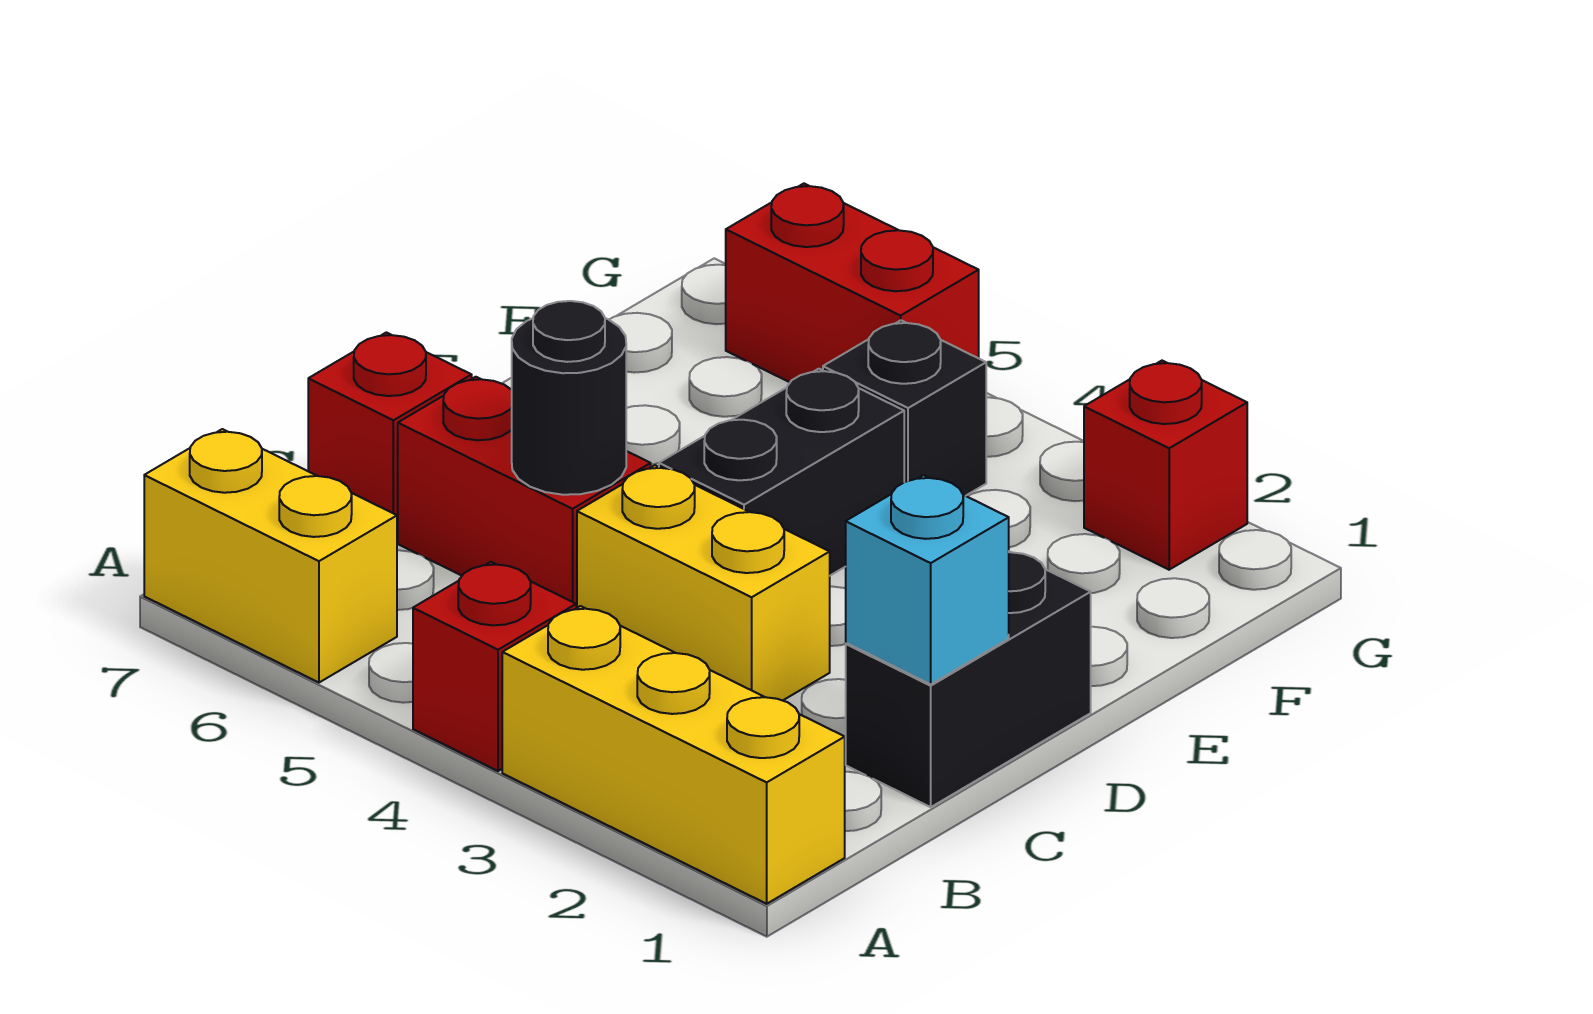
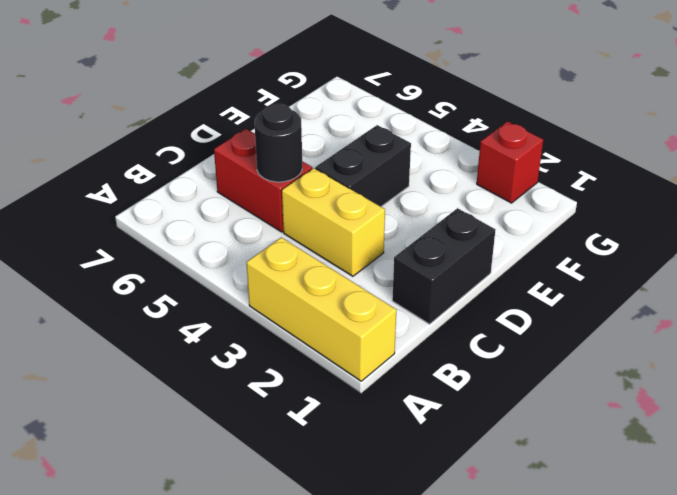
none -> red brick A4 level 1
none -> yellow brick A6:A7 level 1
none -> red brick C7 level 1

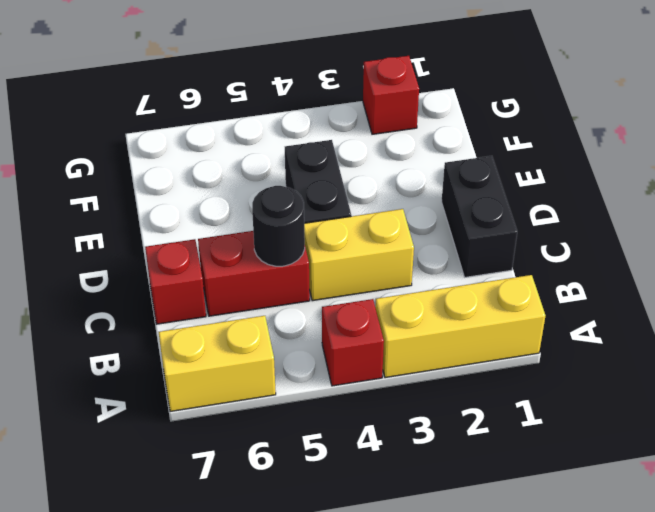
none -> black brick F4 level 1
none -> red brick G5:G6 level 1
none -> cyan brick C1 level 2

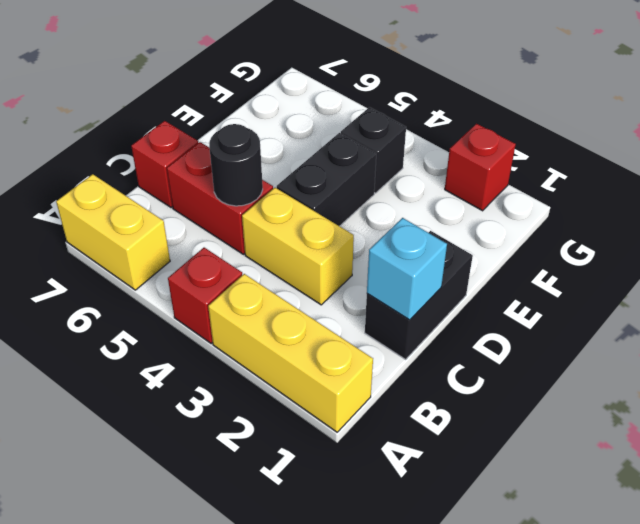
none -> red brick G5:G6 level 1

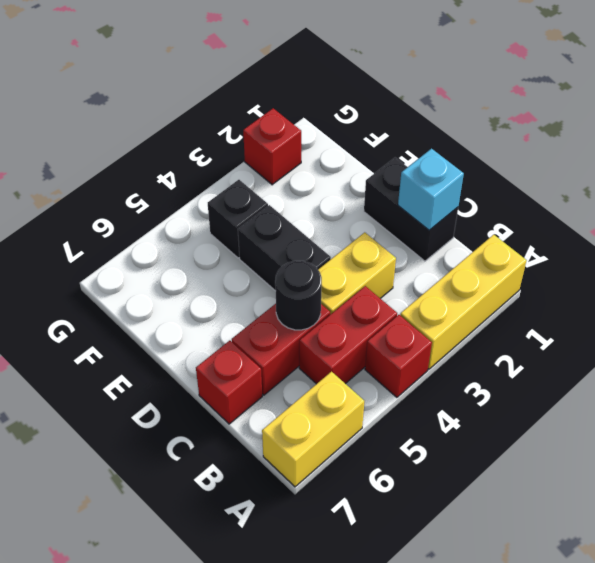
red brick B4:B5 level 1 -> red brick G5:G6 level 1

